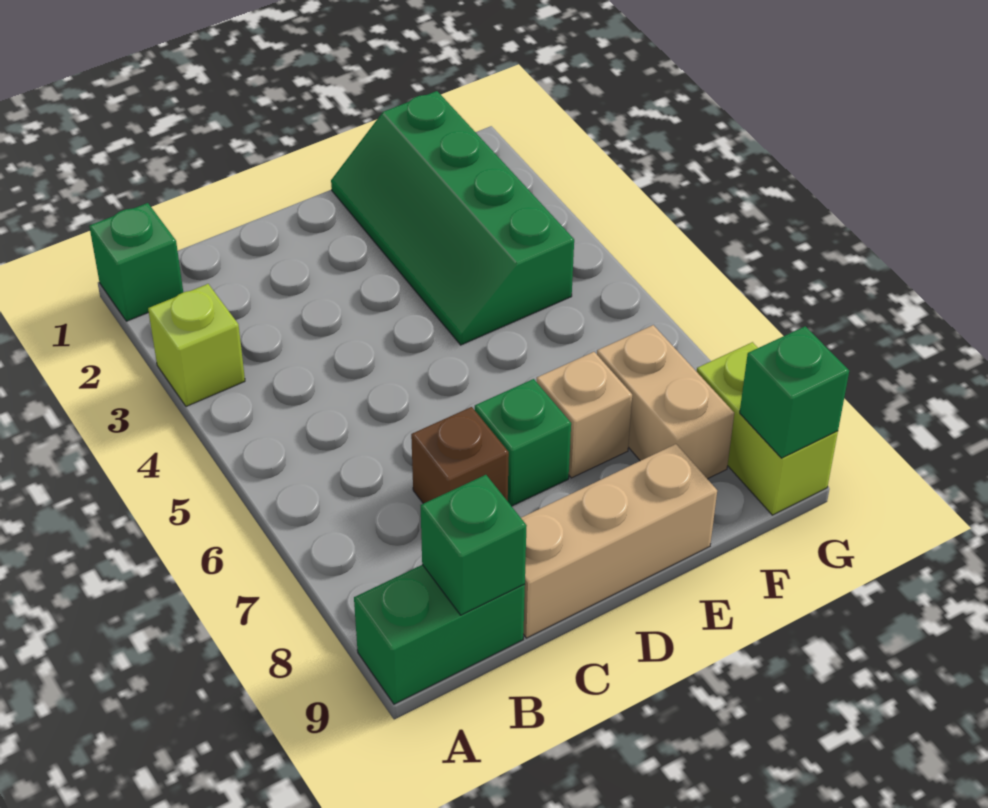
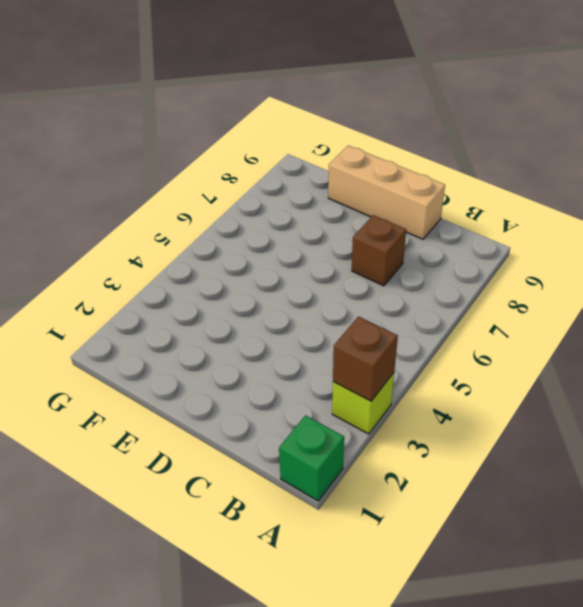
brown brick A3 level 2 -> none
none -> green brick A9:B9 level 1
none -> green brick D7 level 1
none -> green slope E1:F4 level 1 top F

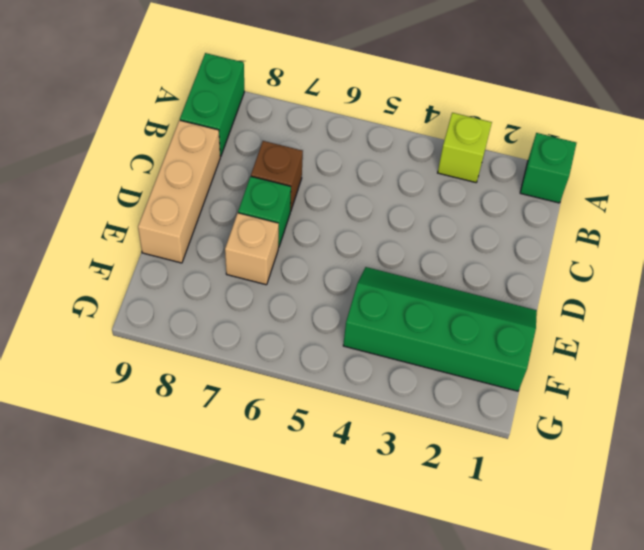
none -> tan brick F7:F8 level 1
none -> lime brick G8:G9 level 1
none -> green brick B9 level 2

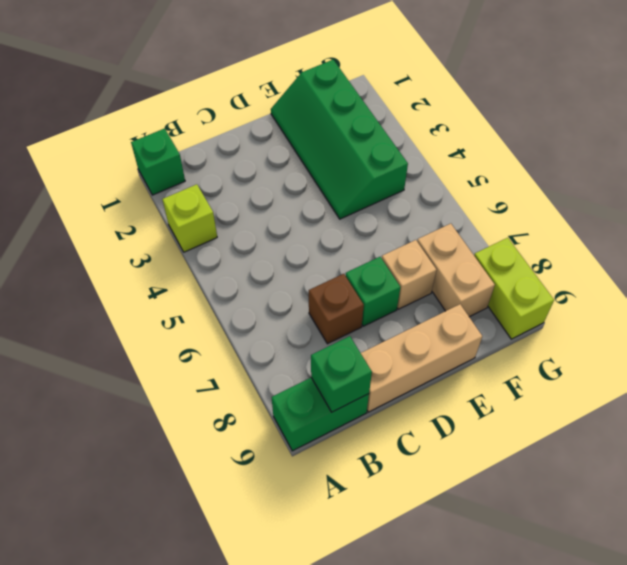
none -> green brick G9 level 2

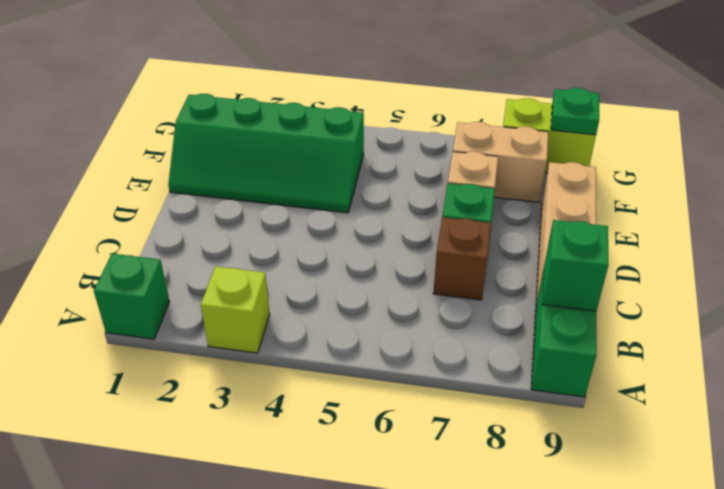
green plate G9 level 2 -> green brick G9 level 2

